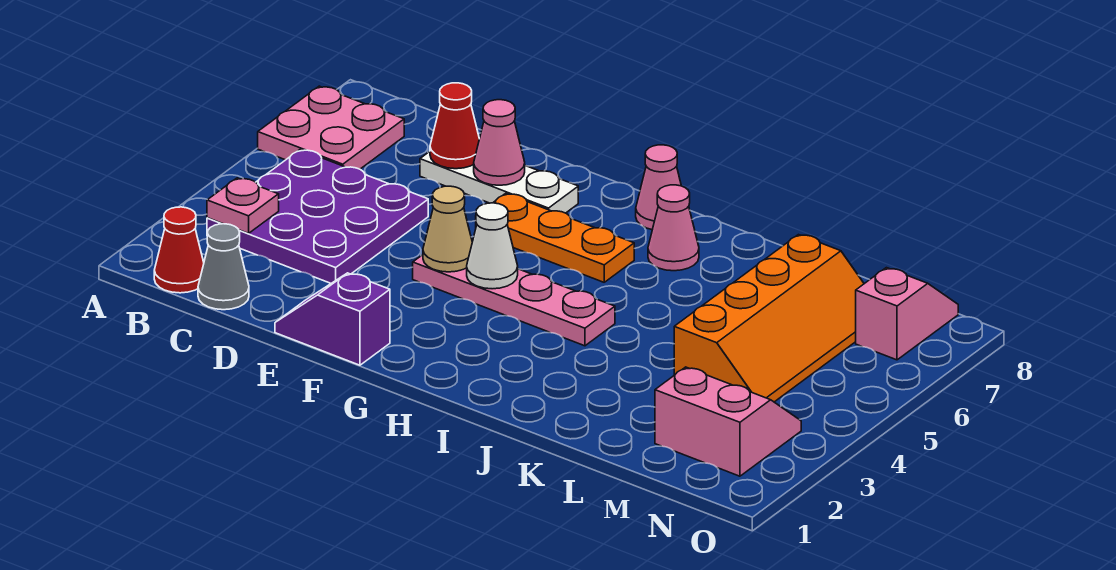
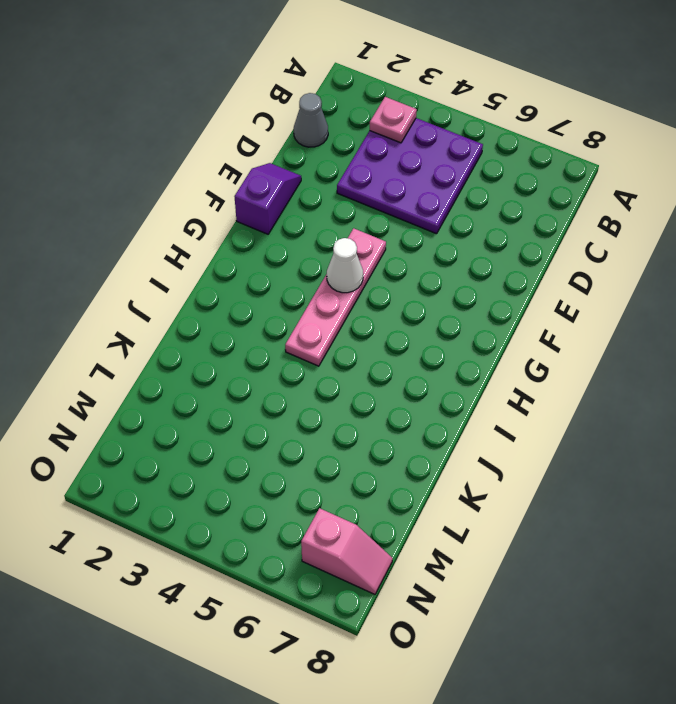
none -> pink plate A6:B7 level 1
none -> red cone B1 level 1
none -> white plate D7:F7 level 1

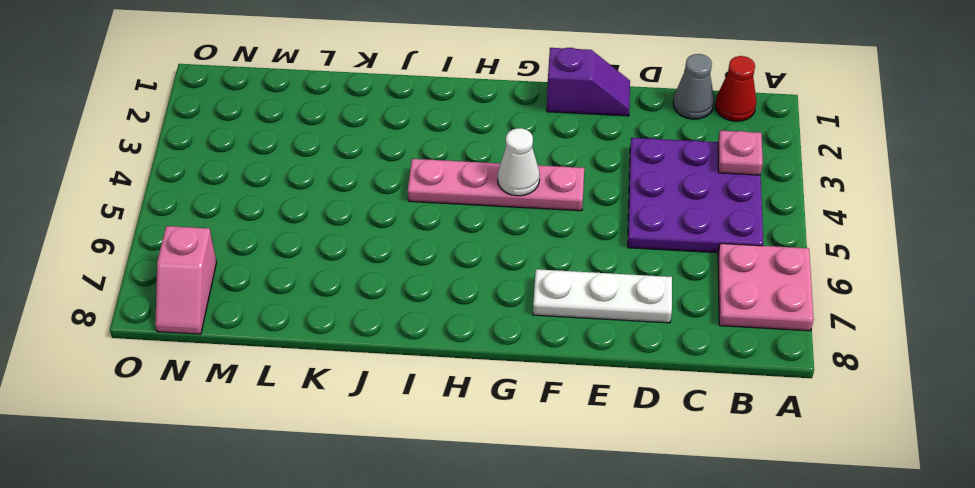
none -> orange plate F6:H6 level 1
none -> pink cone H8 level 1
none -> pink cone I7 level 1

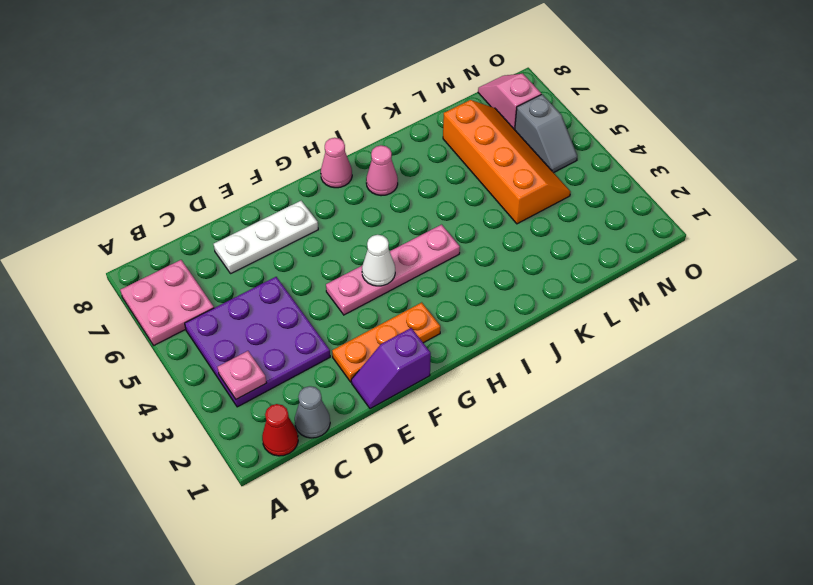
orange plate E2:G2 level 1 -> orange plate F6:H6 level 1
grey slope N5:N6 level 1 top 6 -> none
none -> pink slope M2:N3 level 1 top 2
none -> red cone D7 level 2
none -> pink cone E7 level 2

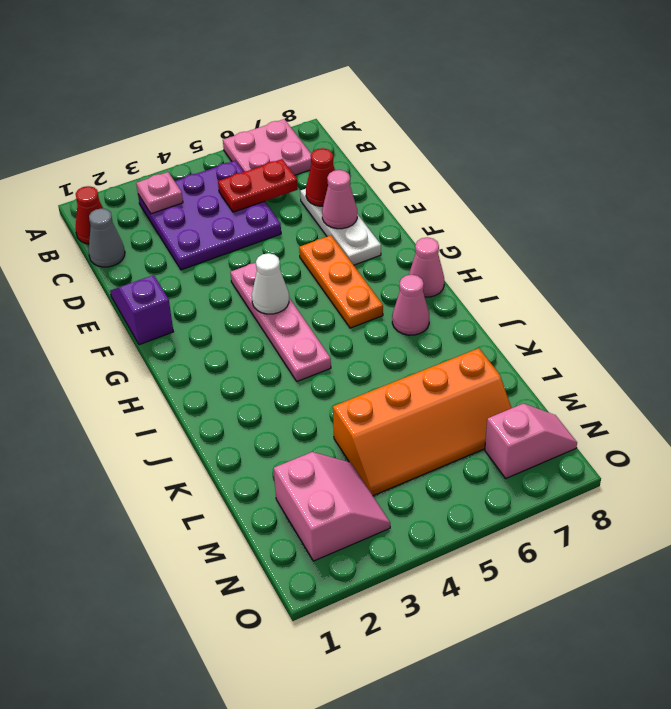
red plate C5:C6 level 2 -> none
none -> tan cone F4 level 2

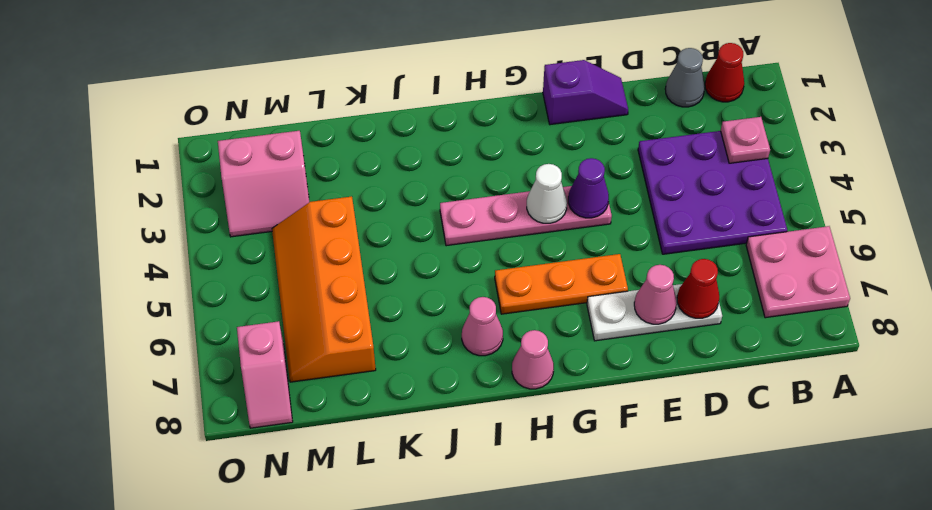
purple cone F4 level 2 -> tan cone F4 level 2

